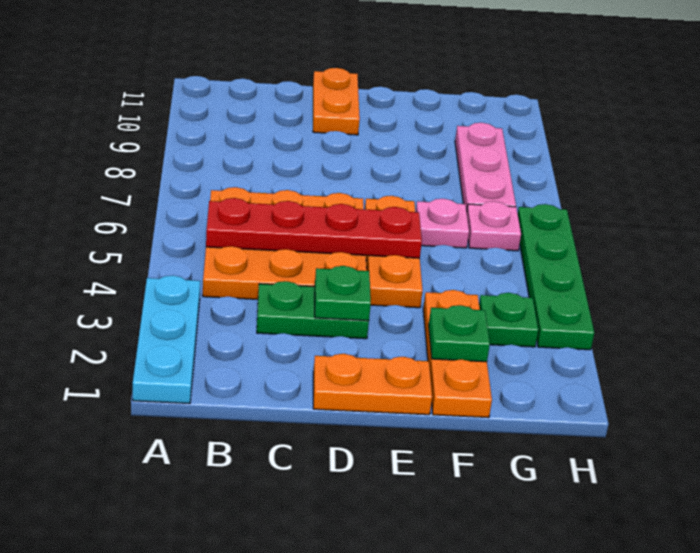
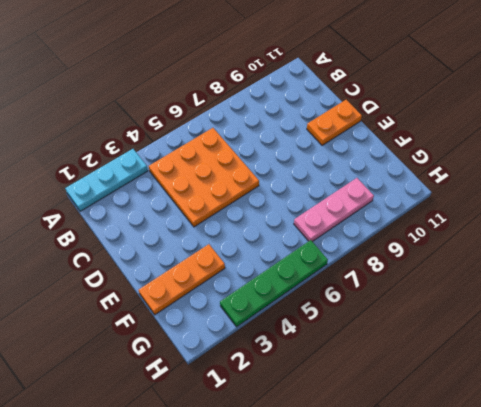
none -> green plate C3:D3 level 1
none -> orange plate D1:E1 level 1
none -> orange plate E4:E6 level 1

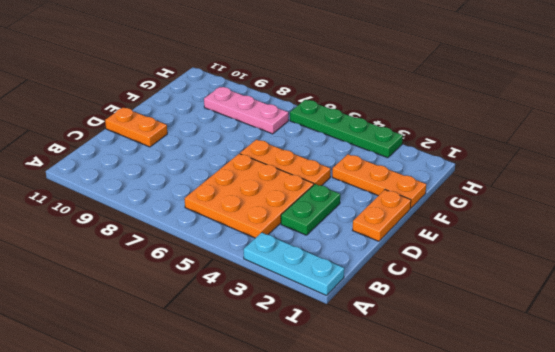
none -> pink plate F6 level 1
none -> green plate G3 level 1
none -> pink plate G6 level 1

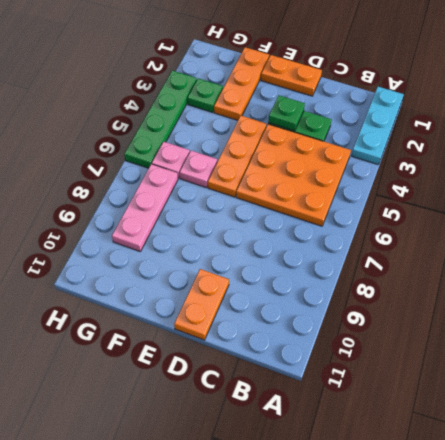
none -> red plate B5:E5 level 2
none -> green plate F2 level 2

